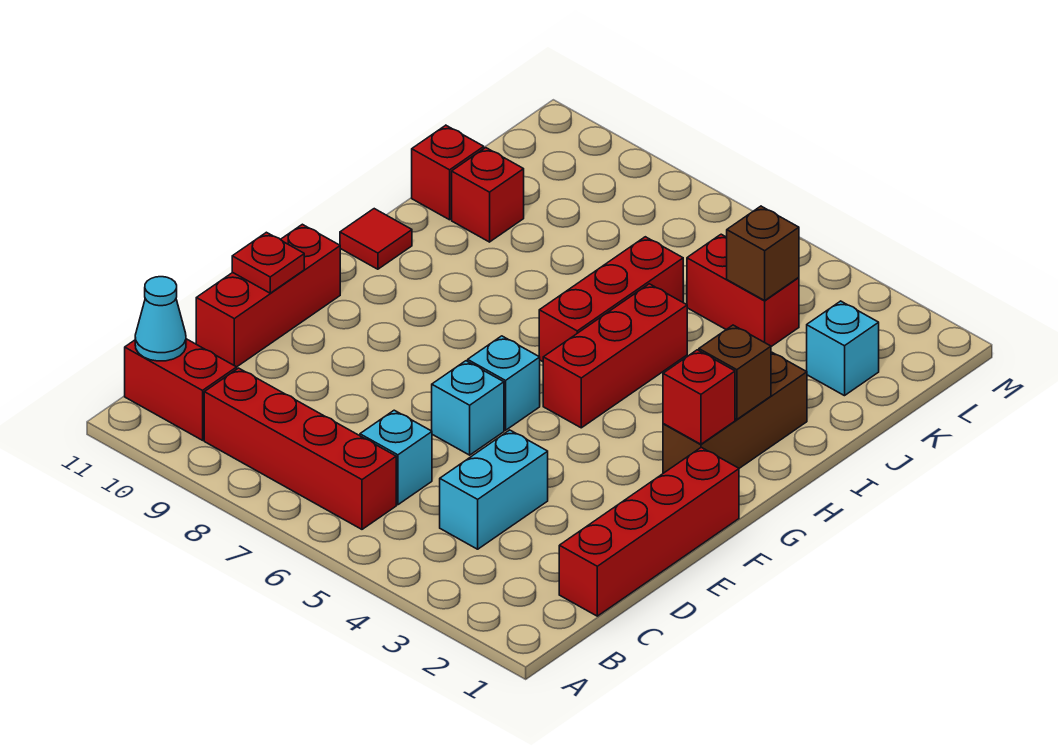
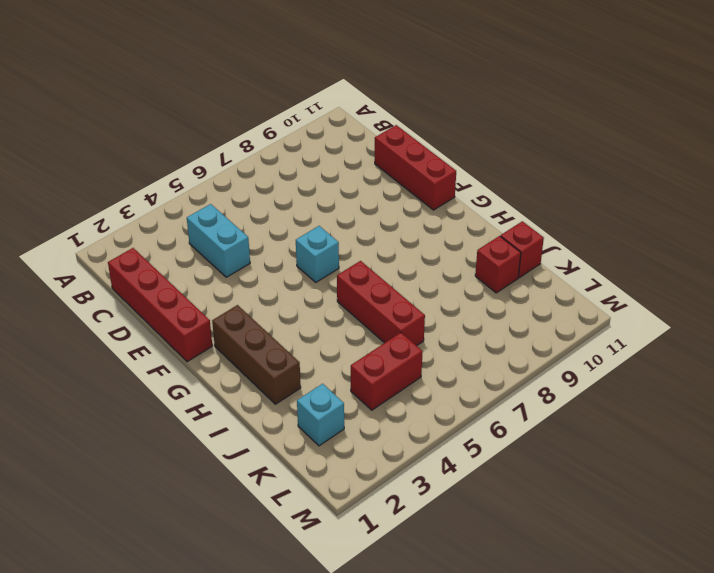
none -> red brick B6:B9 level 1
none -> red brick B10:B11 level 1
none -> cyan brick C6 level 1

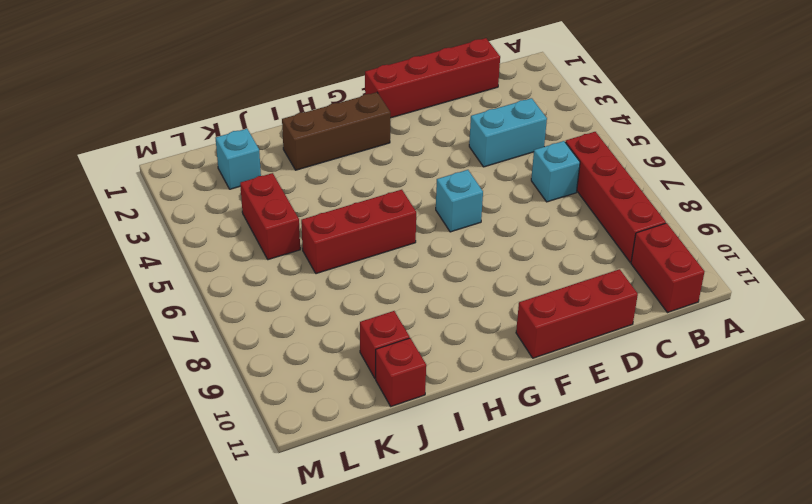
none -> cyan brick E6 level 1
none -> red brick G5:I5 level 1
none -> red tile H11 level 1

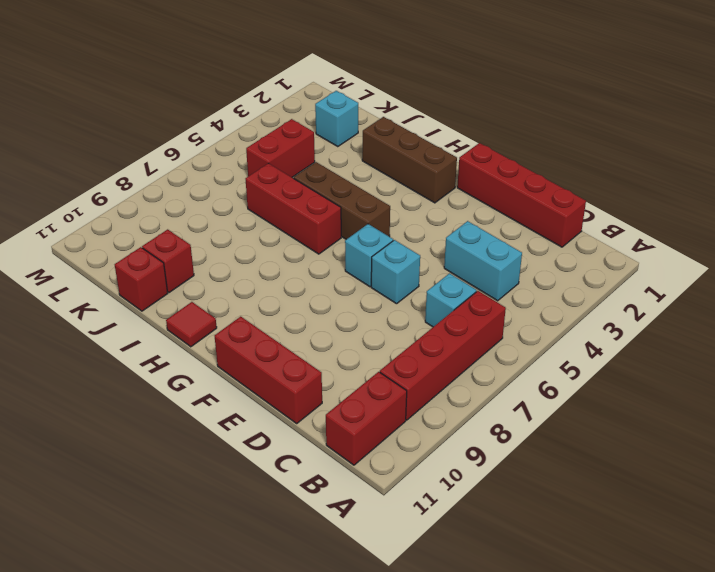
brown brick G5:I5 level 1 -> red brick G5:I5 level 1
none -> cyan cone B11 level 2
none -> red plate E11 level 2
none -> red brick G2 level 2

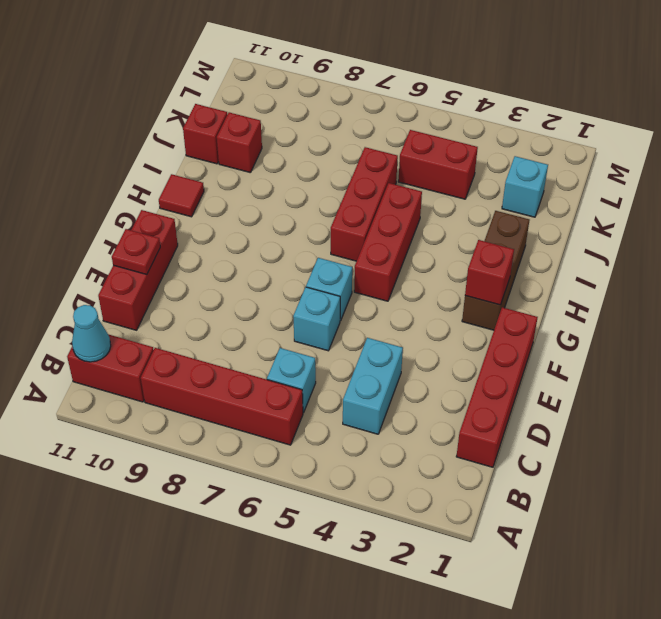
none -> brown brick H2 level 2
none -> brown brick K4 level 2

